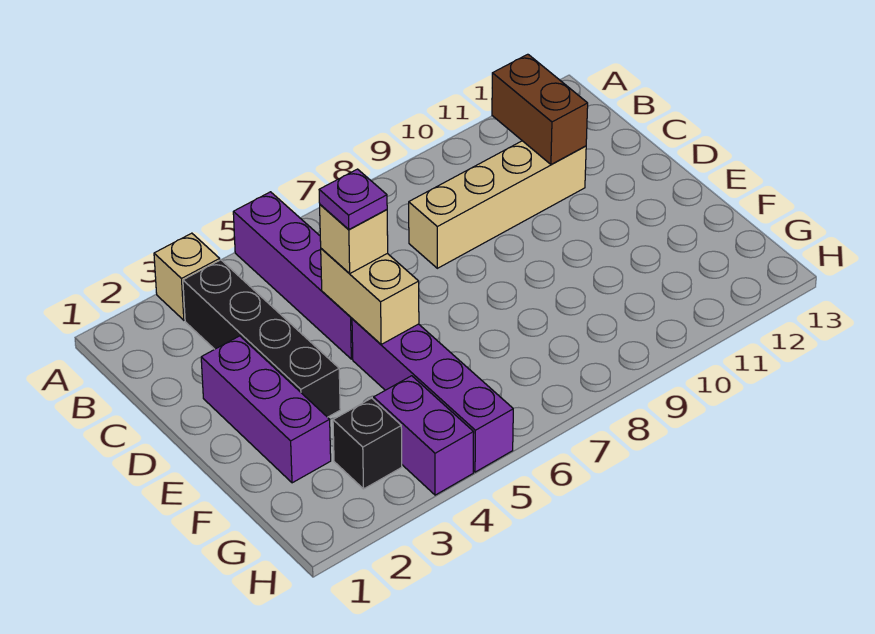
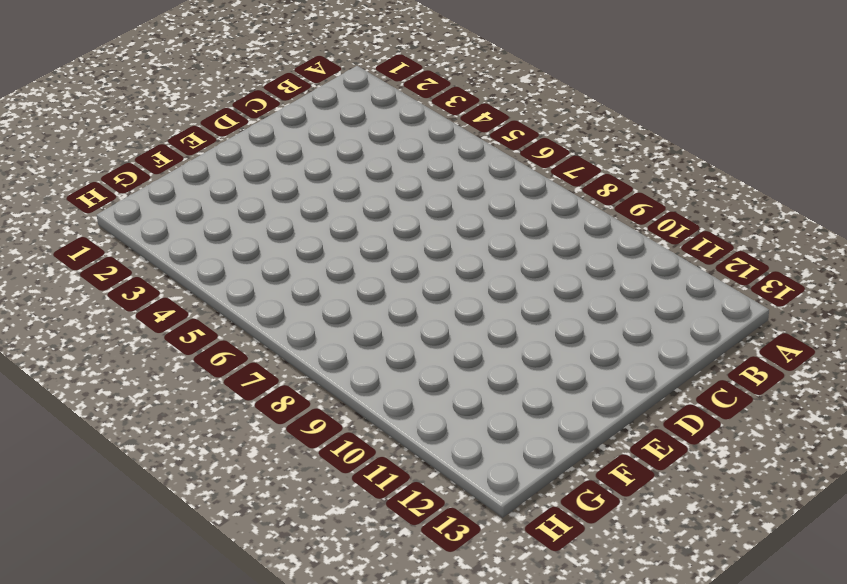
none -> tan brick A3 level 1
none -> purple brick A5:D5 level 1
none -> black brick B3:E3 level 1

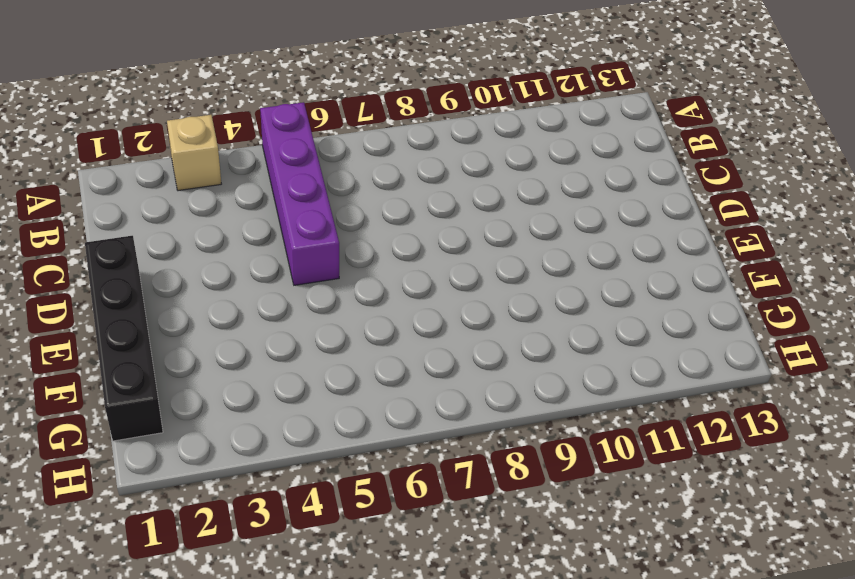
black brick D1:G1 level 1 -> black brick B3:E3 level 1
none -> tan brick C8:C11 level 1
none -> purple brick D2:F2 level 1
none -> purple brick E5:H5 level 1

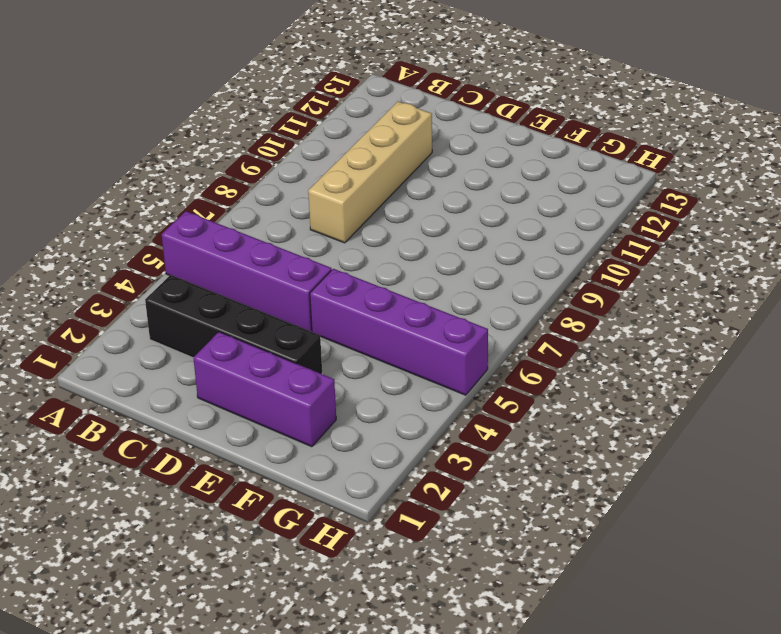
none -> tan brick A3 level 1
none -> black brick G3 level 1
none -> purple brick G4:H4 level 1

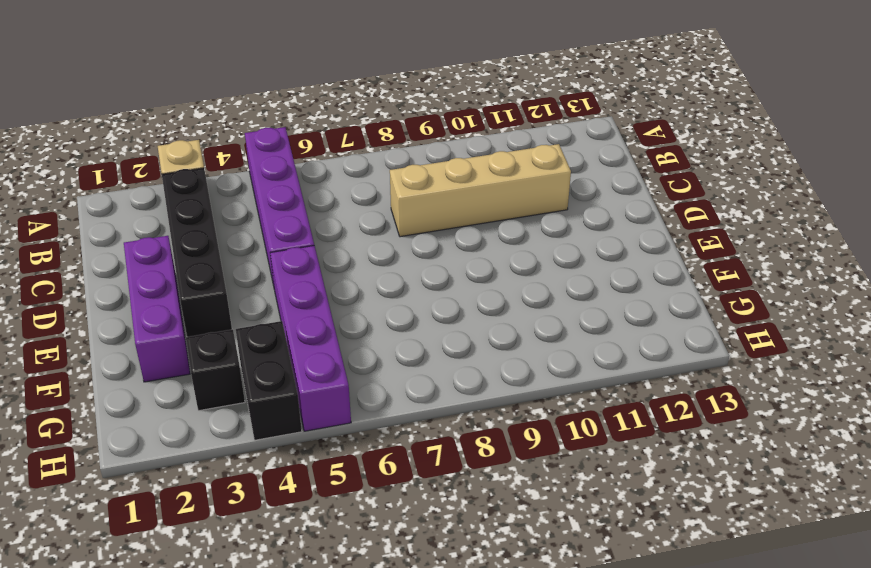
black brick G4:H4 level 1 -> purple brick G4:H4 level 1
none -> brown brick B11:C11 level 2
none -> tan brick D5:E5 level 2
none -> tan brick D5 level 3

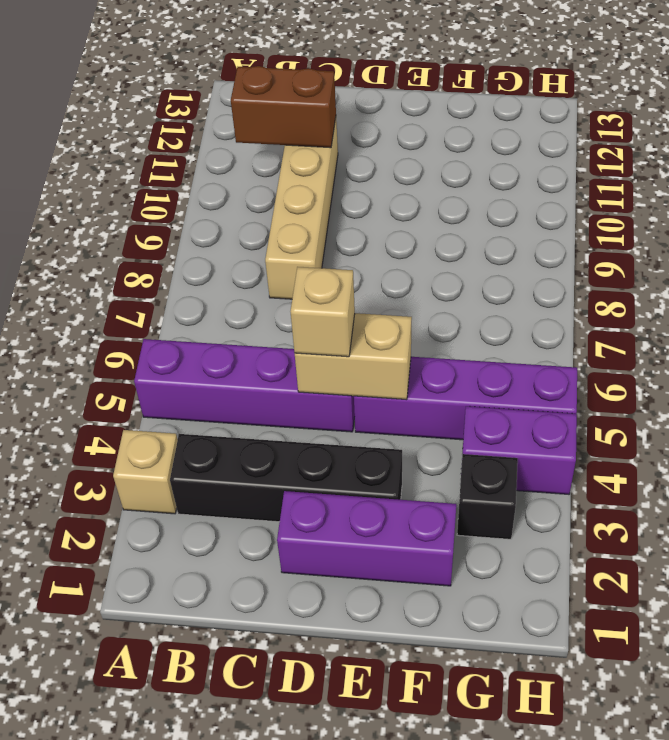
none -> purple plate D5 level 4

